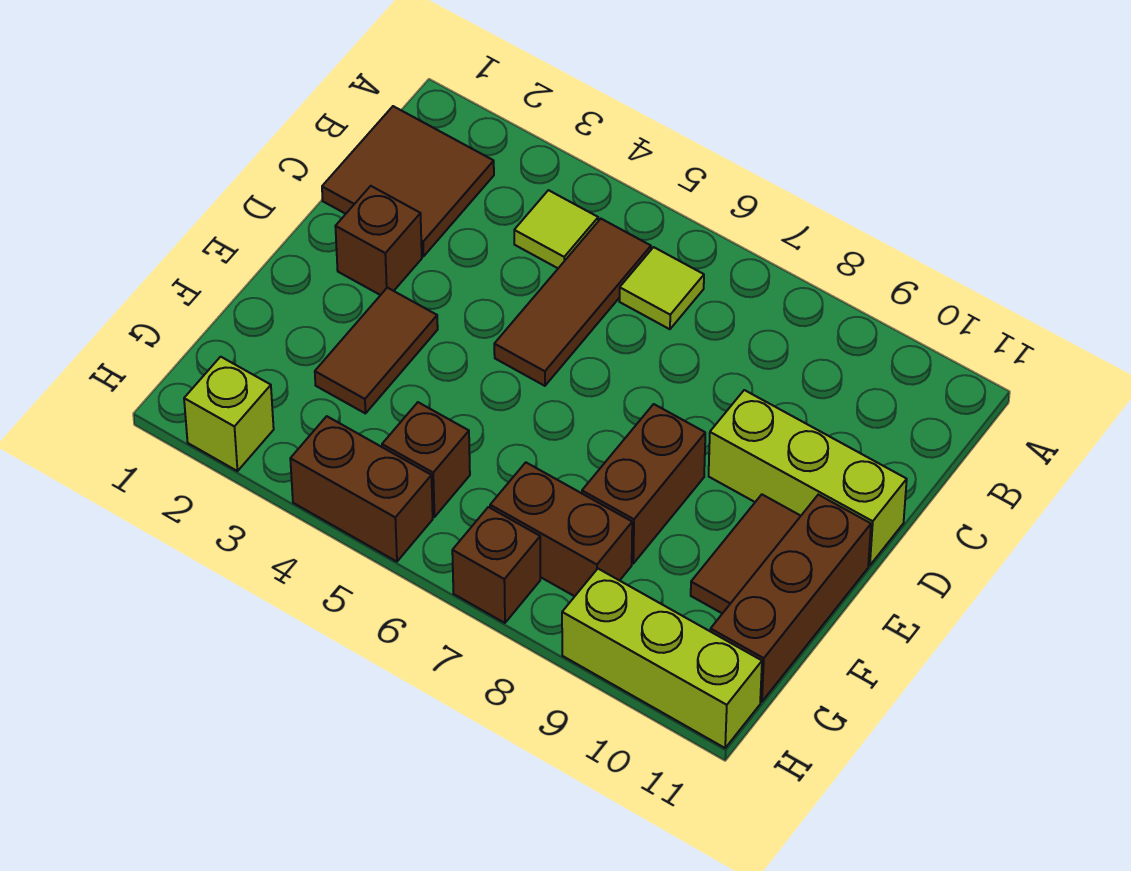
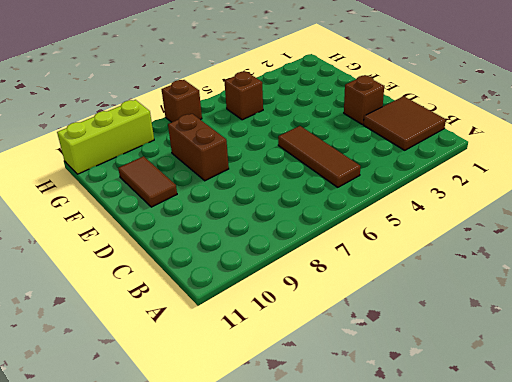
none -> lime tile B4 level 1
none -> lime tile B6 level 1
none -> lime brick D9:D11 level 1

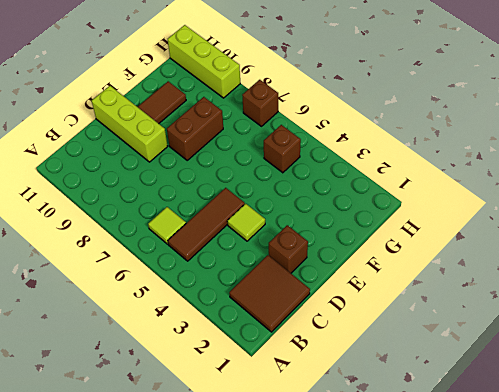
lime tile D4 level 1 -> lime tile B4 level 1
none -> brown tile E3:F3 level 1
none -> brown brick E11:G11 level 1
none -> brown brick G7:G8 level 1

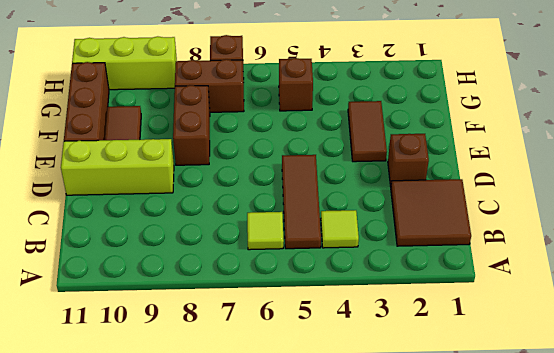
none -> lime brick H2 level 1
none -> brown brick H4:H5 level 1

